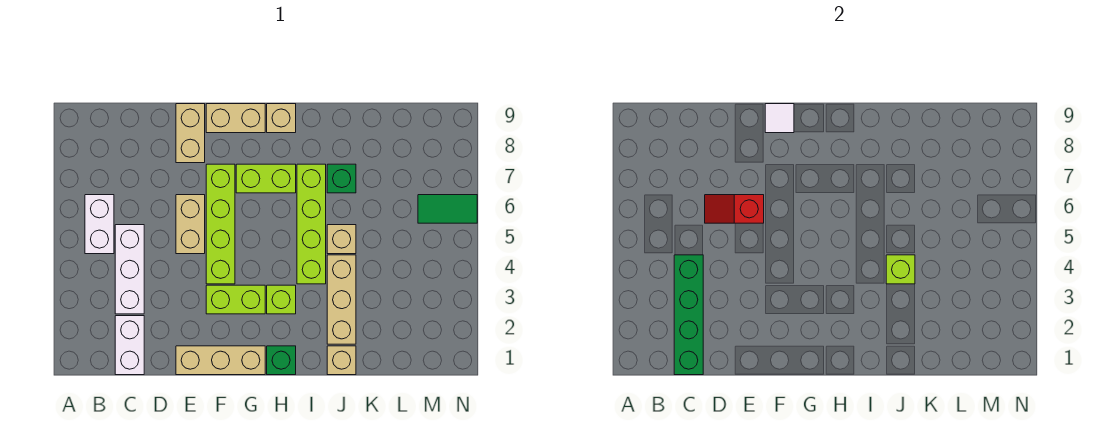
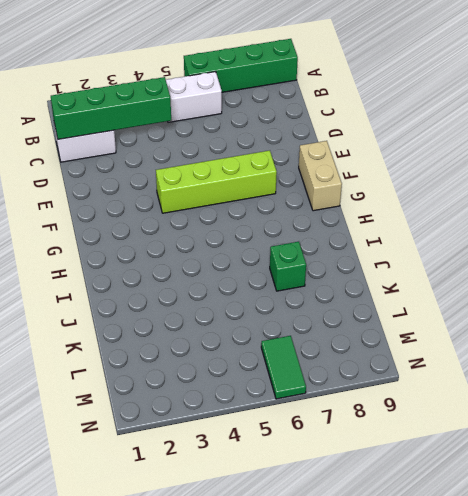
green brick A6:A9 level 1 -> none
none -> white brick C3:C5 level 1
none -> tan brick E1:G1 level 1
none -> tan brick E5:E6 level 1

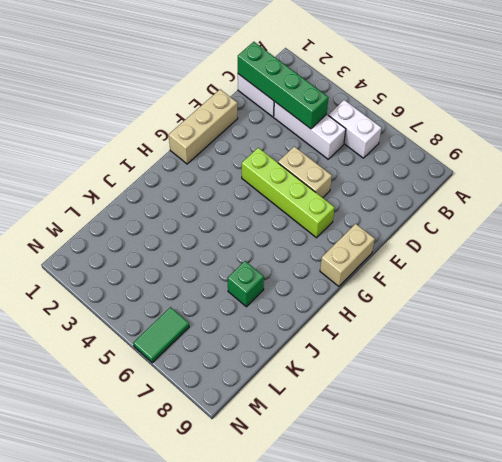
none -> tan brick E8:E9 level 1
none -> lime brick F3:G3 level 1
none -> lime brick G7:H7 level 1

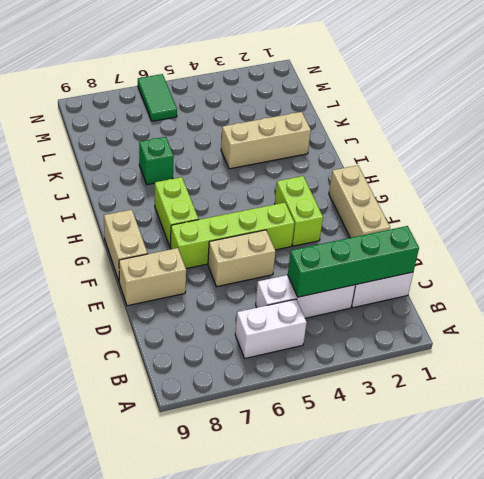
none -> green brick H1 level 1
none -> lime brick H3 level 1
none -> tan brick H9 level 1

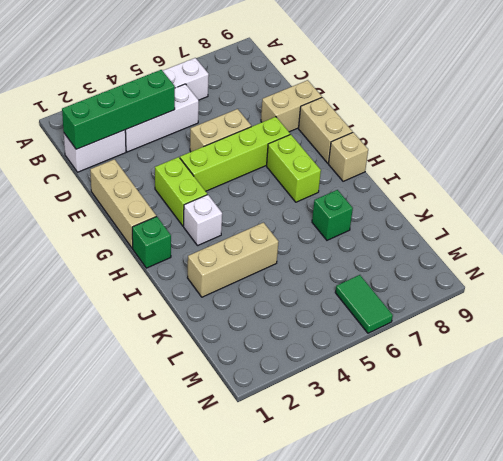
white brick H3 level 1 -> lime brick H3 level 1
none -> lime brick I4:I7 level 1
none -> tan brick J1 level 1
none -> tan brick J5 level 1

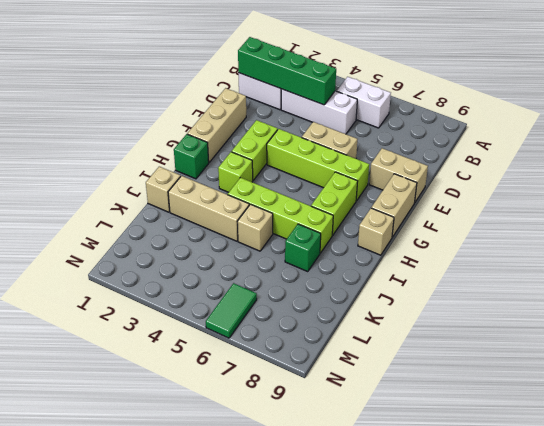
none -> red slope D6:E6 level 2 top E
none -> white tile F9 level 2
none -> lime brick J4 level 2

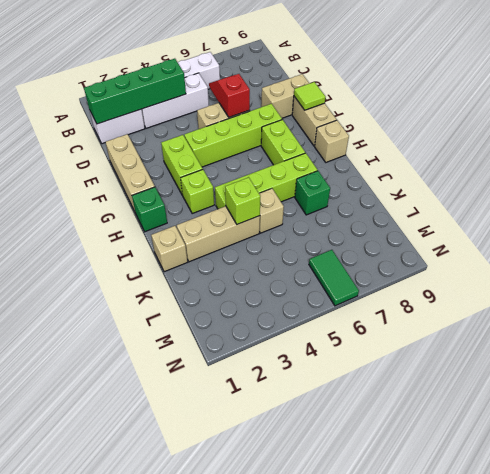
lime tile F9 level 2 -> white tile F9 level 2

